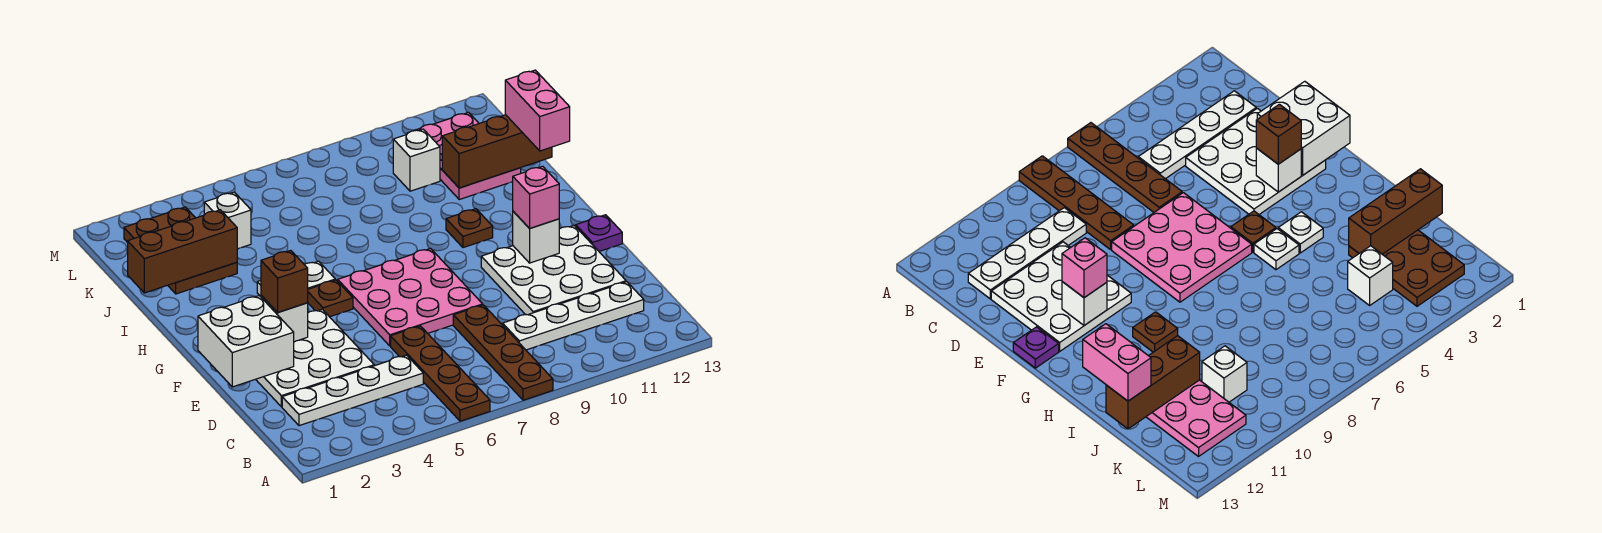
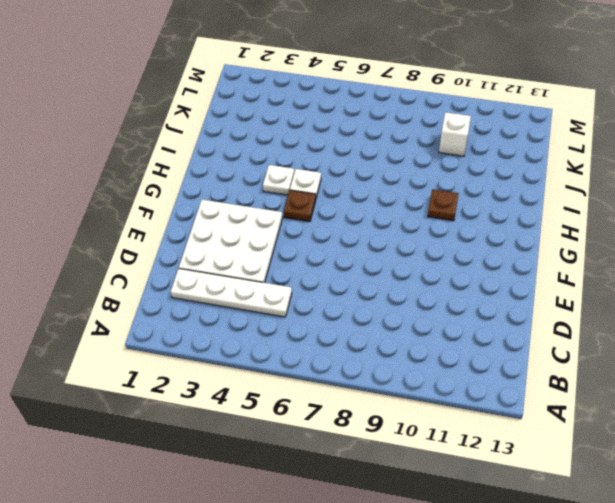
none -> brown plate A6:D6 level 1
none -> brown plate A8:D8 level 1
none -> white plate C9:C12 level 1

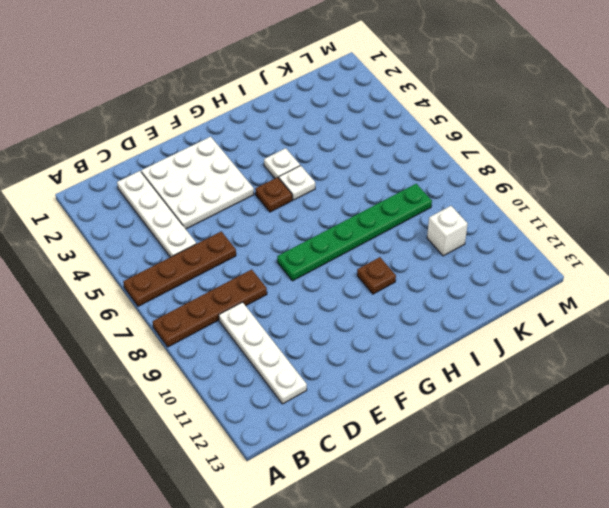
green plate F8:K8 level 1 -> pink plate E6:G8 level 1
none -> white plate D10:F12 level 1
none -> purple plate F13 level 1
none -> brown plate J2:L3 level 1

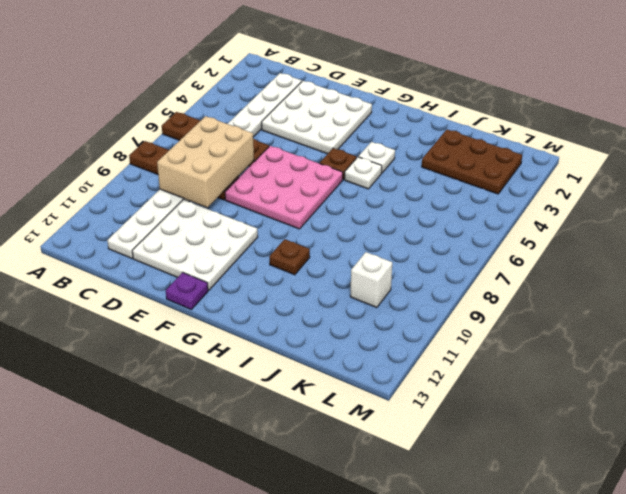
tan brick C7:D9 level 2 -> none
none -> pink plate J11:L12 level 1
none -> white brick K4 level 1
none -> white brick E1:F2 level 2

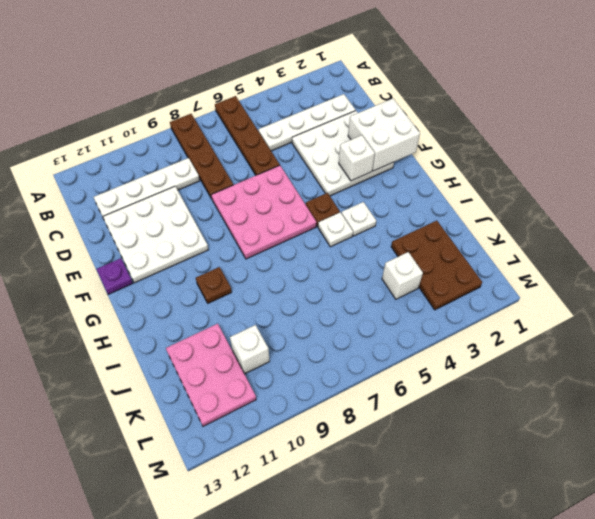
none -> white brick F11 level 2
none -> brown brick J1:J3 level 2
none -> brown brick J11:J13 level 2

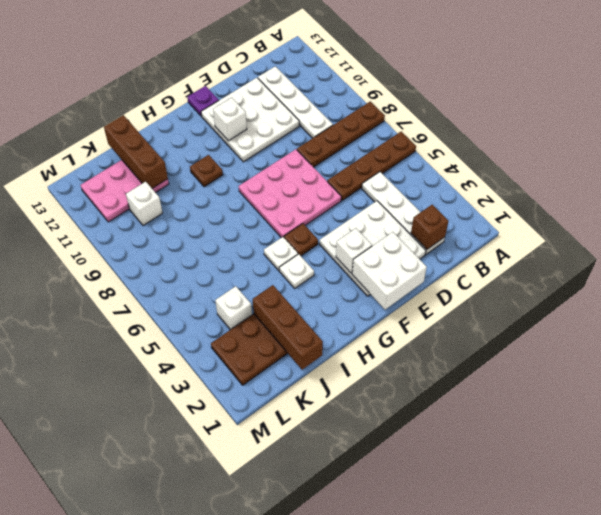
brown brick C2 level 2 -> brown brick F3 level 3
none -> pink brick F11 level 3
none -> pink brick I13:J13 level 3

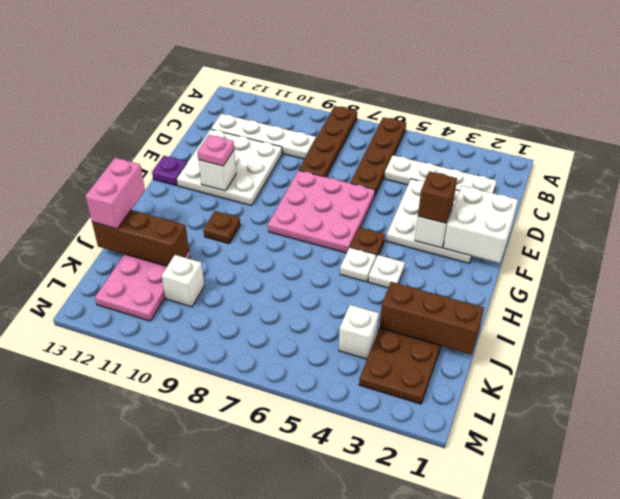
pink plate F11 level 3 -> pink brick F11 level 3

